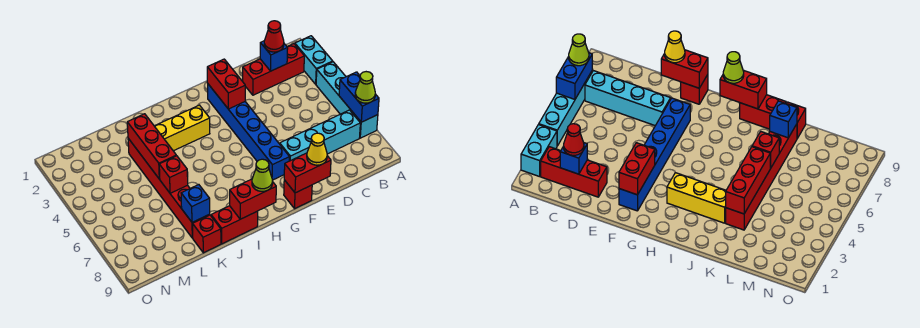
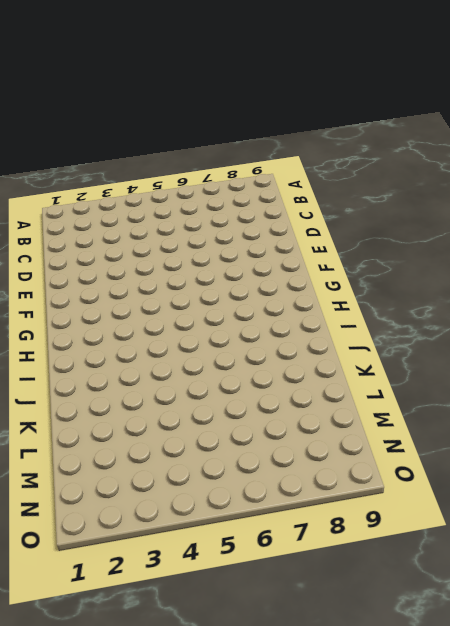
none -> cyan brick A2:A3 level 1
none -> cyan brick A4:A7 level 1
none -> red brick B2:D2 level 1

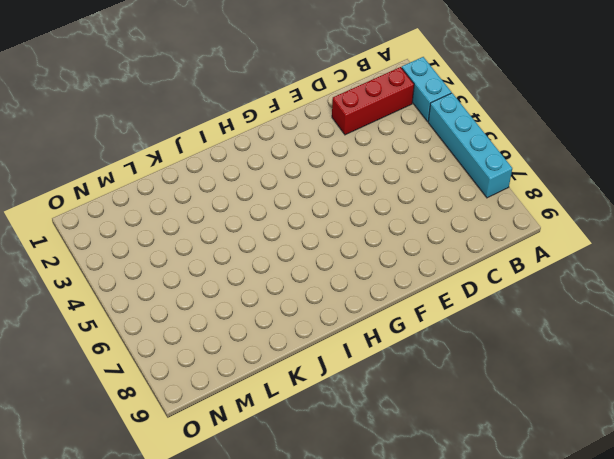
none -> cyan brick B7:E7 level 1
none -> blue brick F2:F7 level 1
none -> red brick F9 level 1

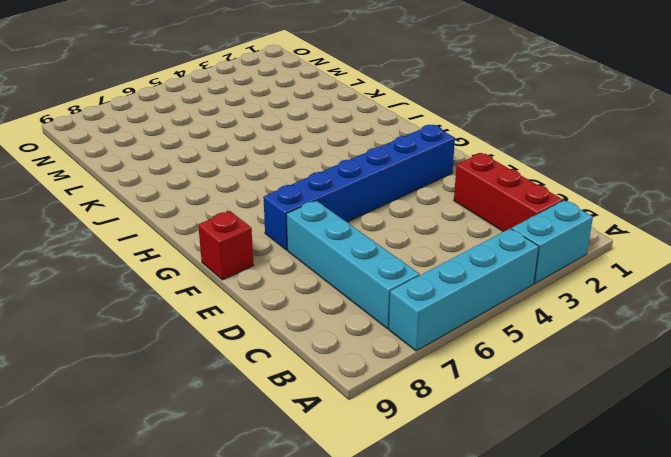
none -> yellow brick H3:J3 level 1
none -> red brick I9:J9 level 1
none -> red brick K3:K8 level 1

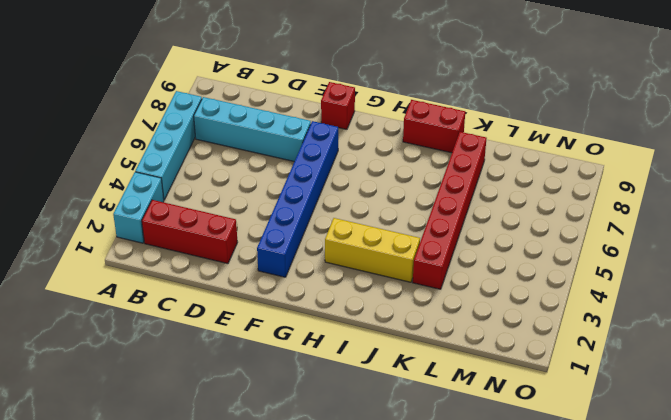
none -> red brick K9 level 1
none -> blue brick A6:A7 level 2
none -> blue brick C2 level 2

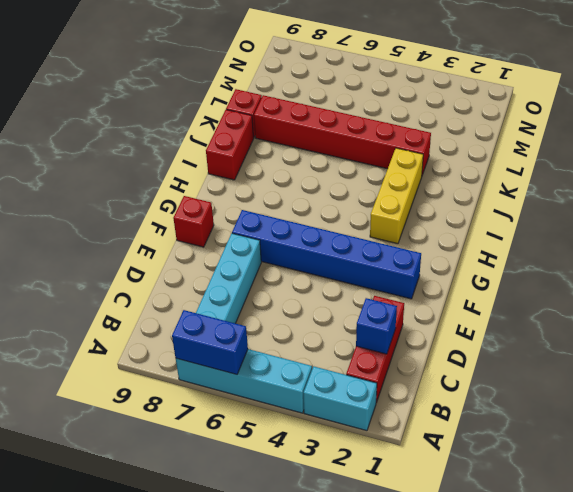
none -> red brick E9:F9 level 2
none -> red brick F2:F3 level 2
none -> red brick H9:I9 level 2

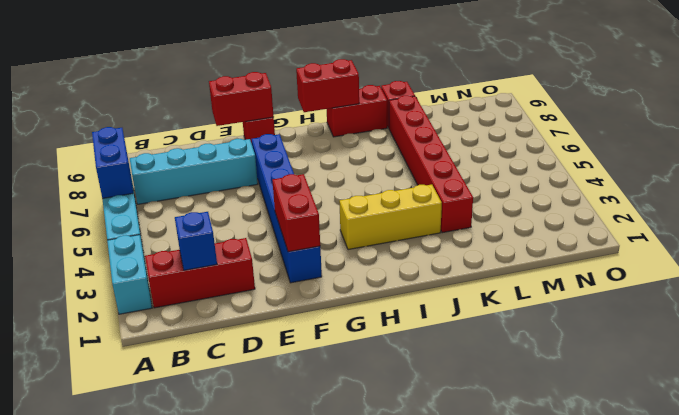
none -> red brick K3:K5 level 2
none -> red brick K6 level 2
none -> blue brick K8 level 2

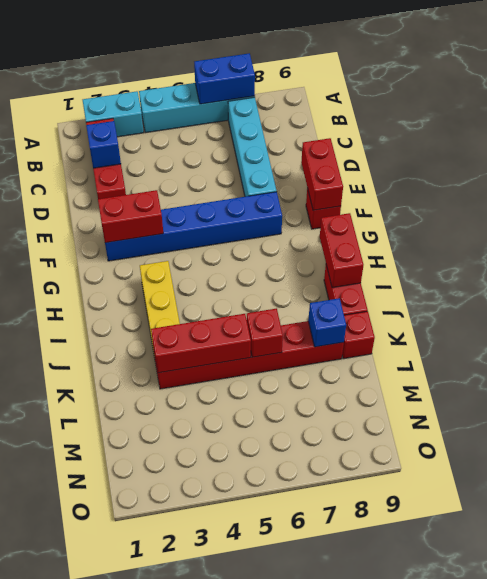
none -> lime cone A7 level 3
none -> red cone C2 level 3
none -> yellow cone E9 level 3

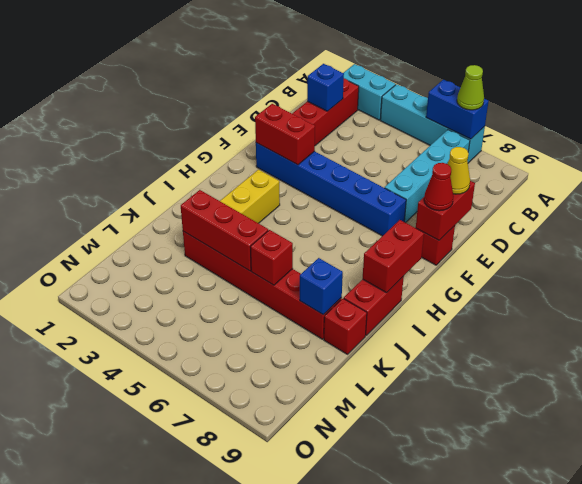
red cone F9 level 3 -> red cone C2 level 3
none -> lime cone H9 level 3

